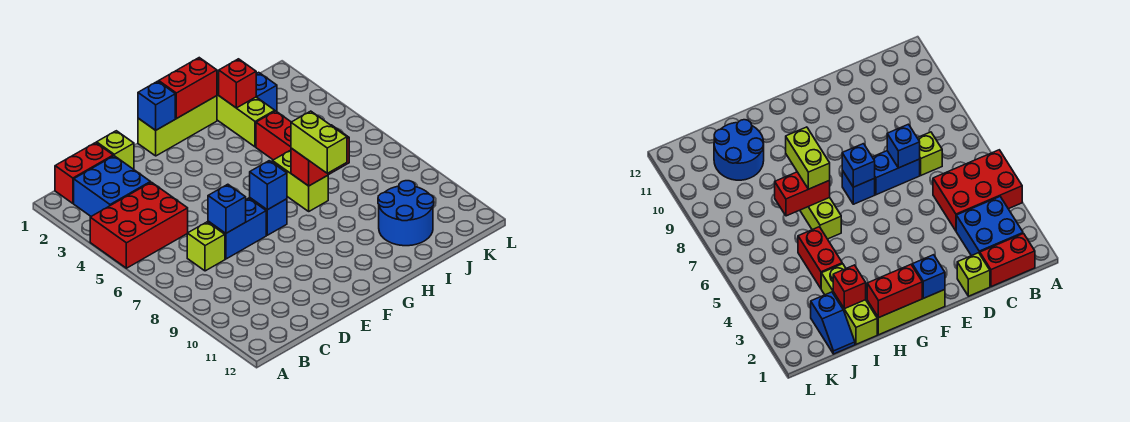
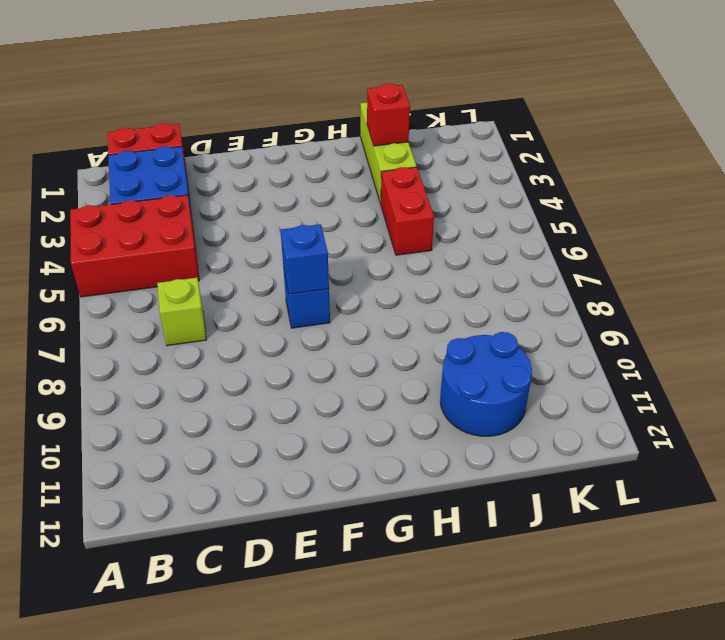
none -> lime brick D1 level 1
none -> blue brick D7:E7 level 1
none -> lime brick F1:H1 level 1

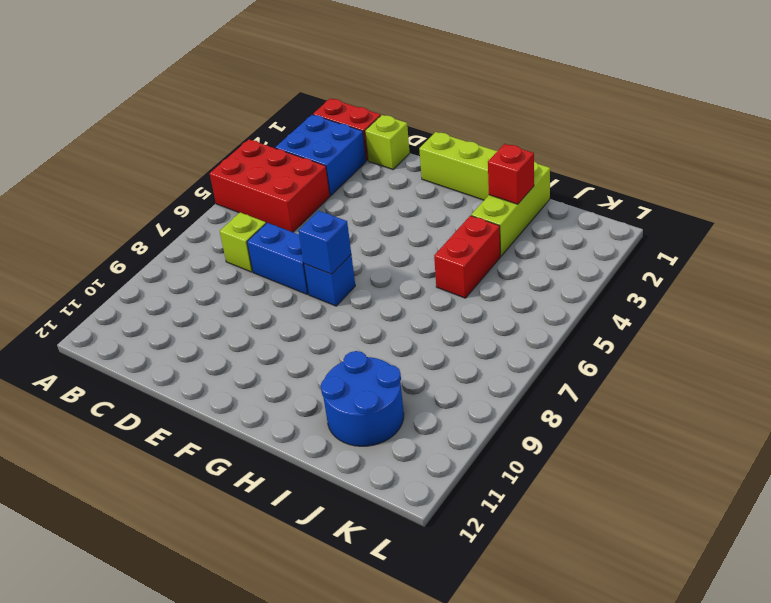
none -> lime brick H6:H7 level 1
none -> blue slope J1:J2 level 1 top 2
none -> blue brick D7 level 2

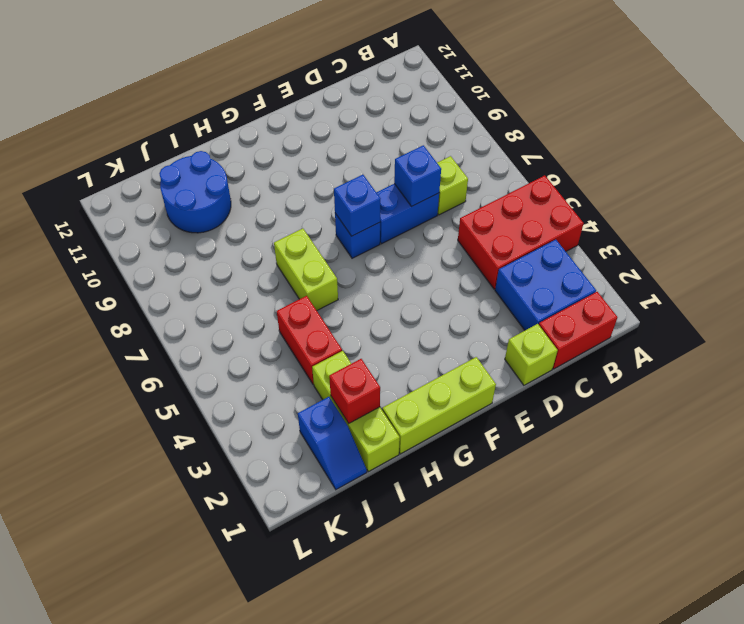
none -> blue brick F1 level 2
none -> red brick G1:H1 level 2
none -> red brick H7:I7 level 2

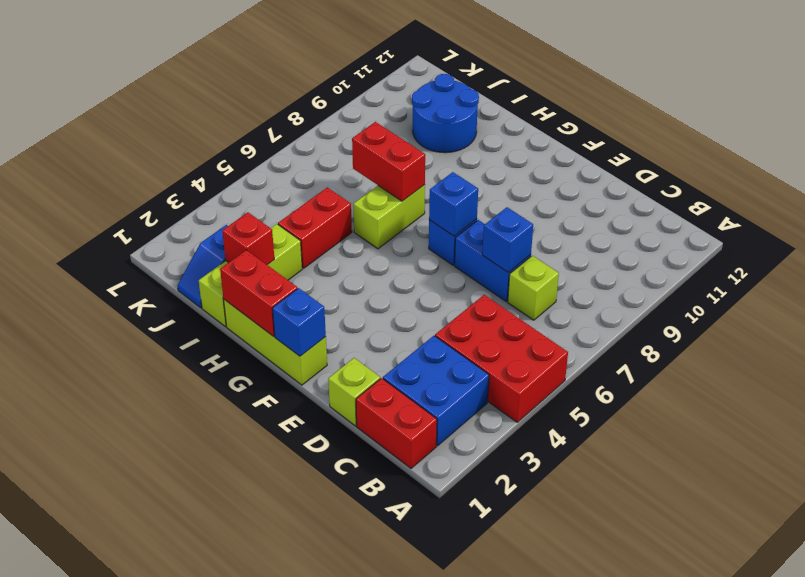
none -> lime brick H7:H8 level 3

